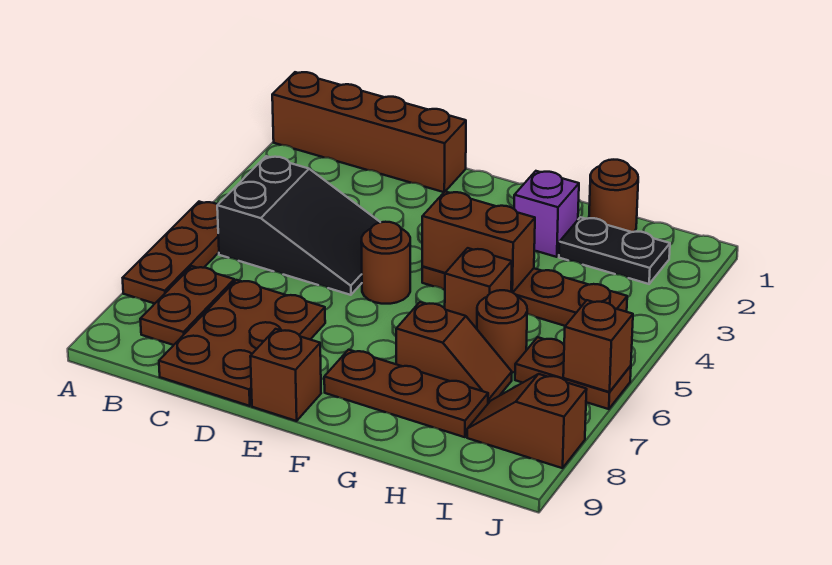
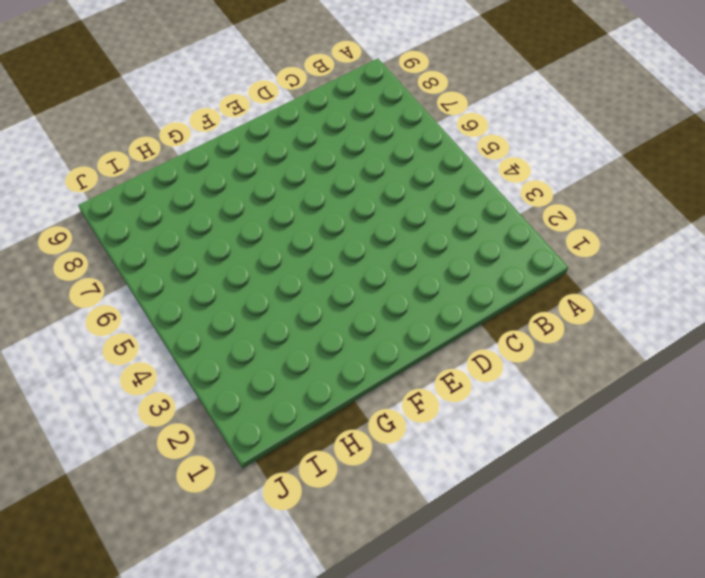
none -> brown brick A1:D1 level 1
none -> brown plate A5:A7 level 1
none -> black slope B4:D5 level 1 top B

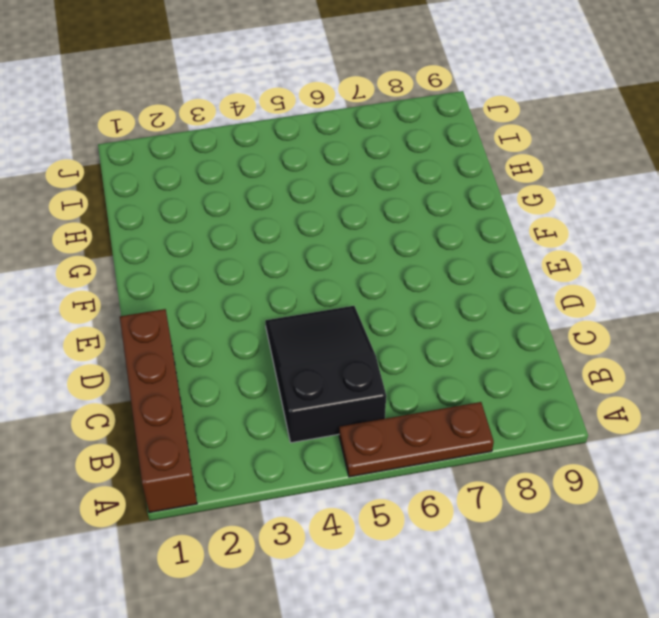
none -> brown plate B7:B8 level 1
none -> brown plate C7:D9 level 1
none -> brown round brick E5 level 1

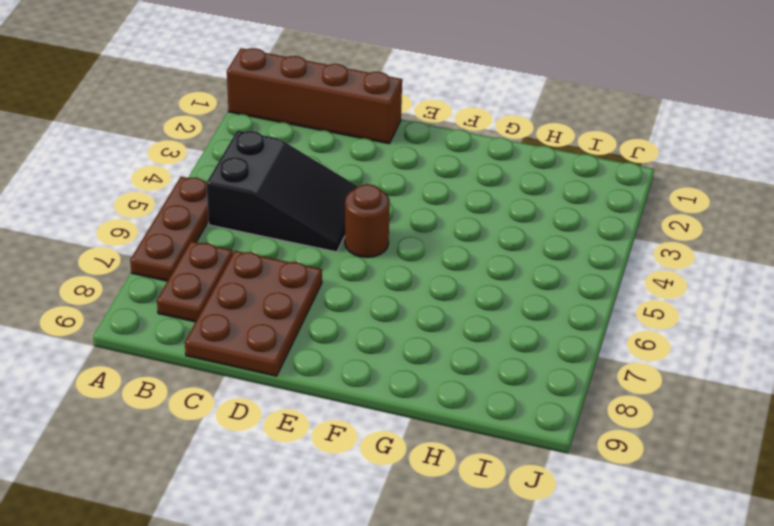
none -> brown brick E9 level 1
none -> brown plate F4:I4 level 1
none -> brown plate F8:H8 level 1

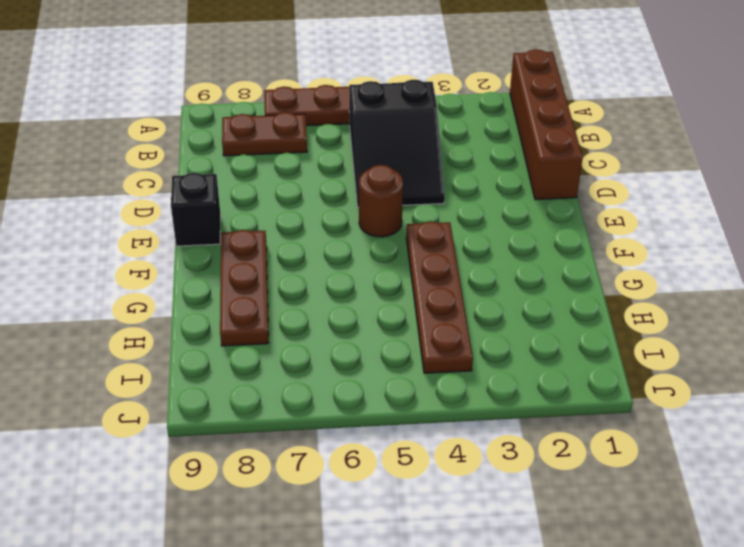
black brick E9 level 1 -> brown brick E9 level 1
none -> brown plate C7:D9 level 1
none -> purple brick G2 level 1
none -> brown brick G5 level 1

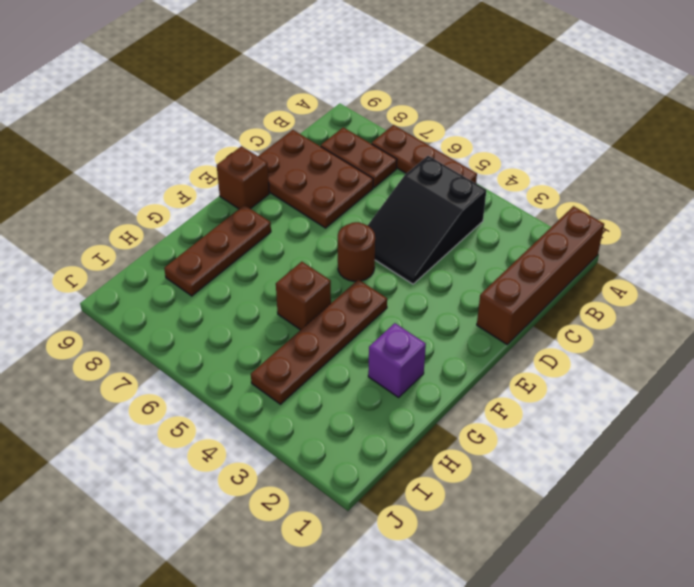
none -> brown slope G7:H7 level 1 top G
none -> brown round brick H1 level 1
none -> black plate H2:I2 level 1

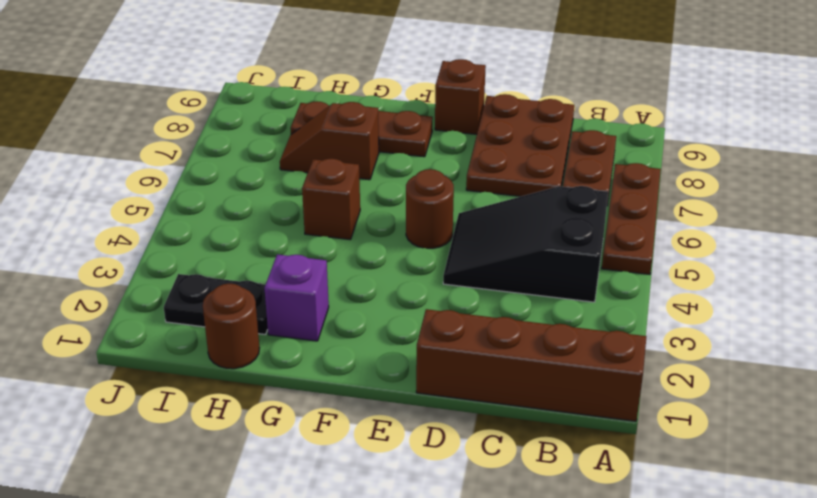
none -> brown plate F4:I4 level 1
none -> brown round brick H6 level 1
none -> brown plate I6:J6 level 1

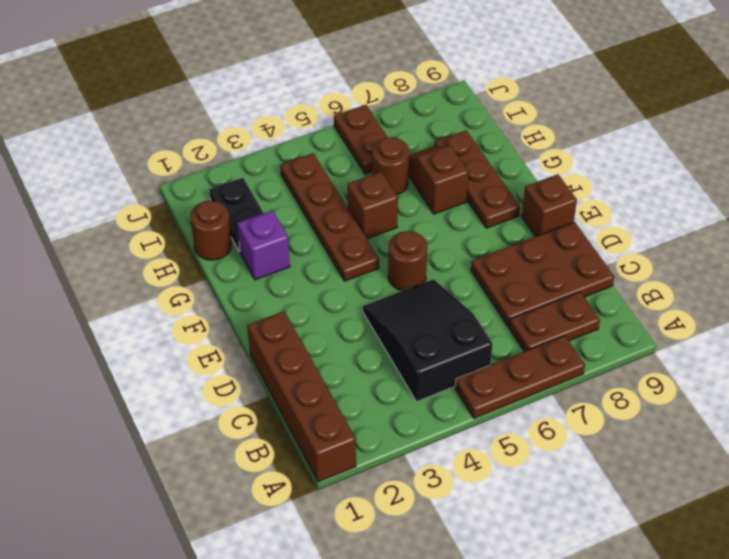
none -> brown slope I8:J8 level 1 top J
none -> brown brick F4:G4 level 2
none -> brown brick J6 level 2

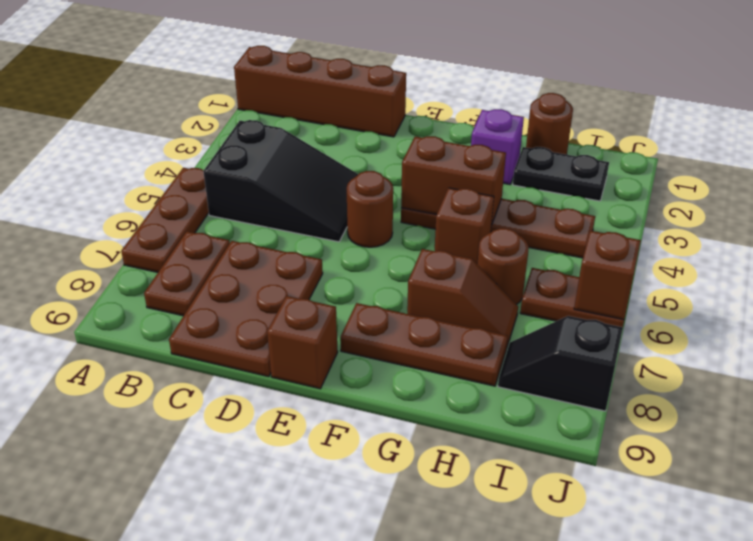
black slope I8:J8 level 1 top J -> brown slope I8:J8 level 1 top J

